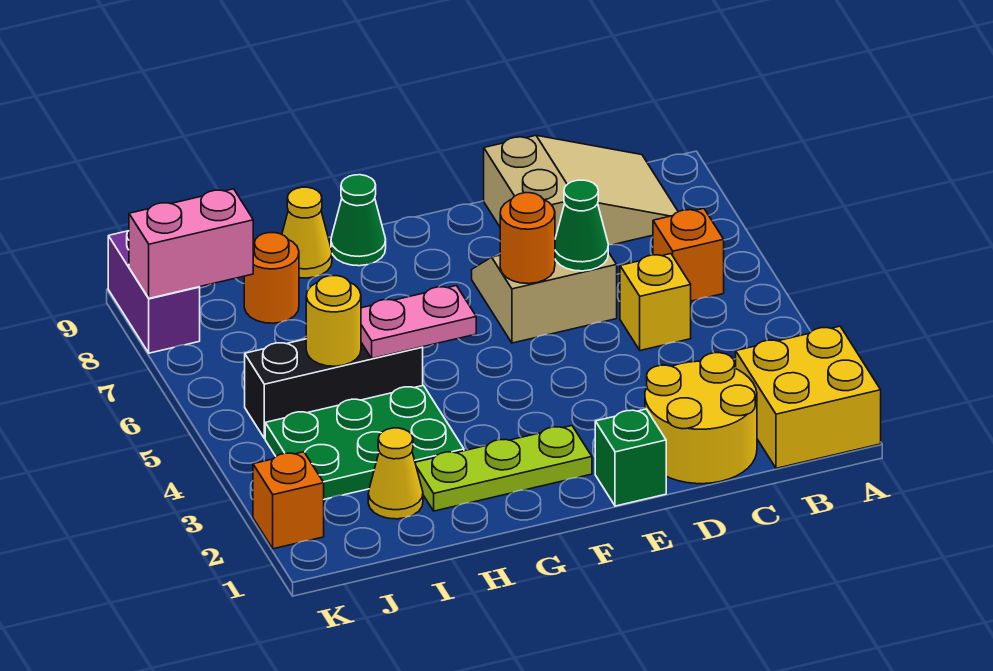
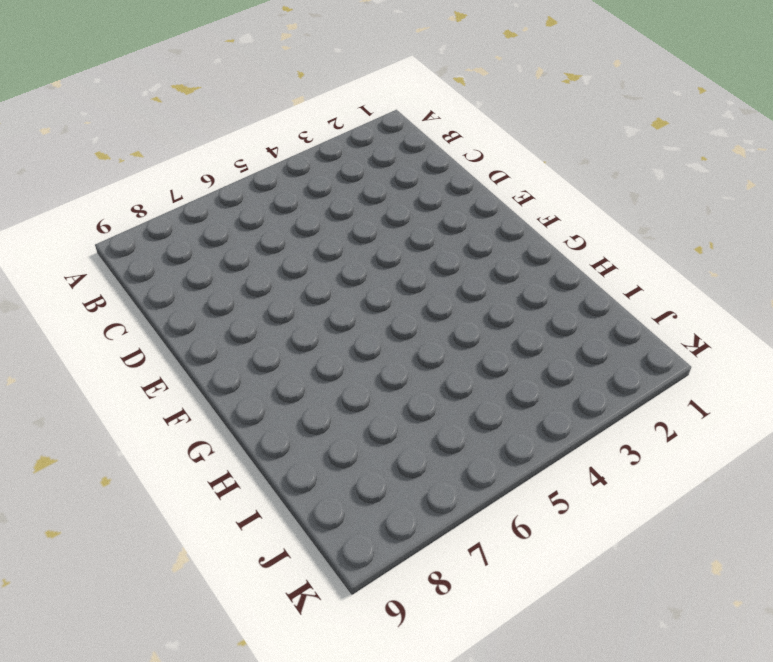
none -> yellow brick A1:B2 level 1
none -> orange brick B6 level 1
none -> tan slope B8:D9 level 1 top D

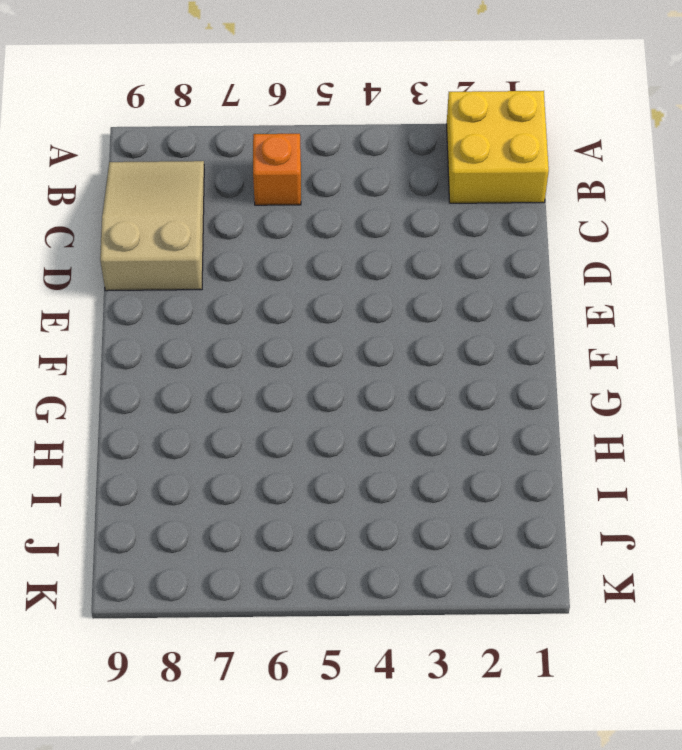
none -> yellow round brick C1:D2 level 1
none -> yellow brick C5 level 1
none -> tan slope D6:E7 level 1 top 6

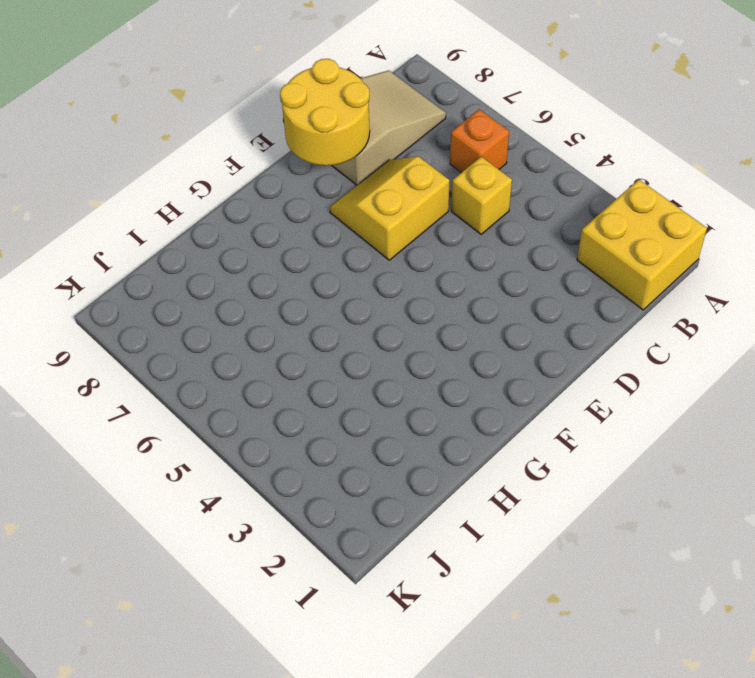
yellow slope D6:E7 level 1 top 6 -> tan slope D6:E7 level 1 top 6
yellow round brick D8:E9 level 2 -> yellow round brick C1:D2 level 1
none -> green brick E1 level 1
none -> lime plate F2:H2 level 1
none -> green cone G9 level 1

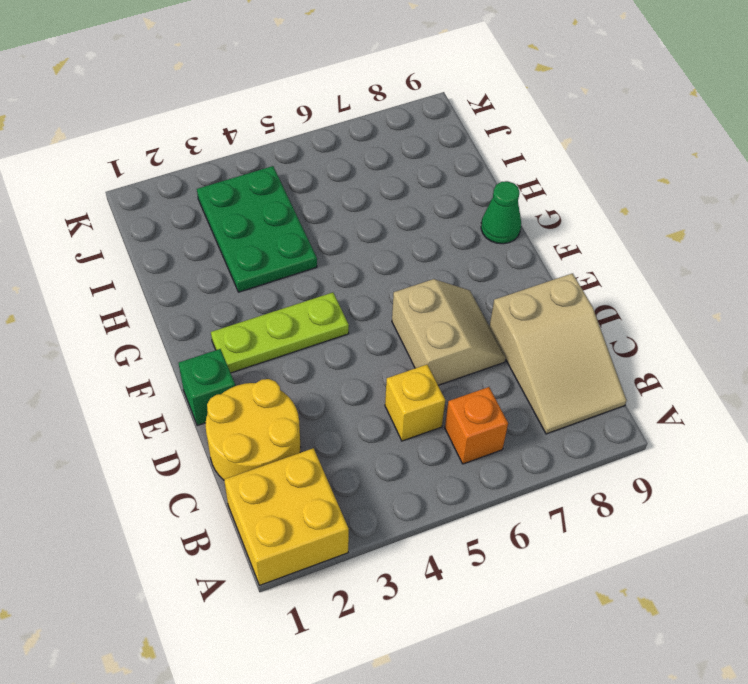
lime plate F2:F4 level 1 -> lime plate F2:H2 level 1
none -> black brick H5:J5 level 1
none -> yellow cone H9 level 1
none -> yellow cone I2 level 1

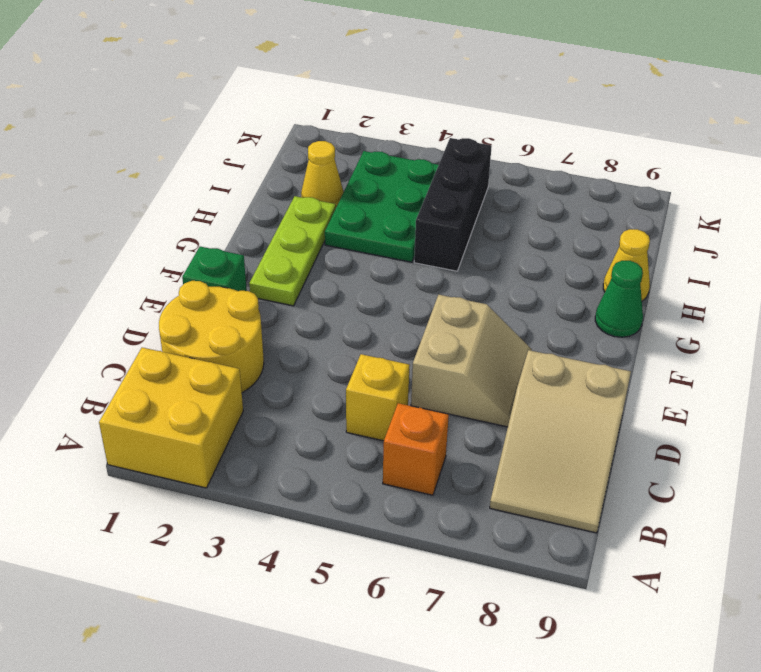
none -> orange round brick I8 level 1
none -> orange brick K2 level 1
none -> purple brick K8:K9 level 1

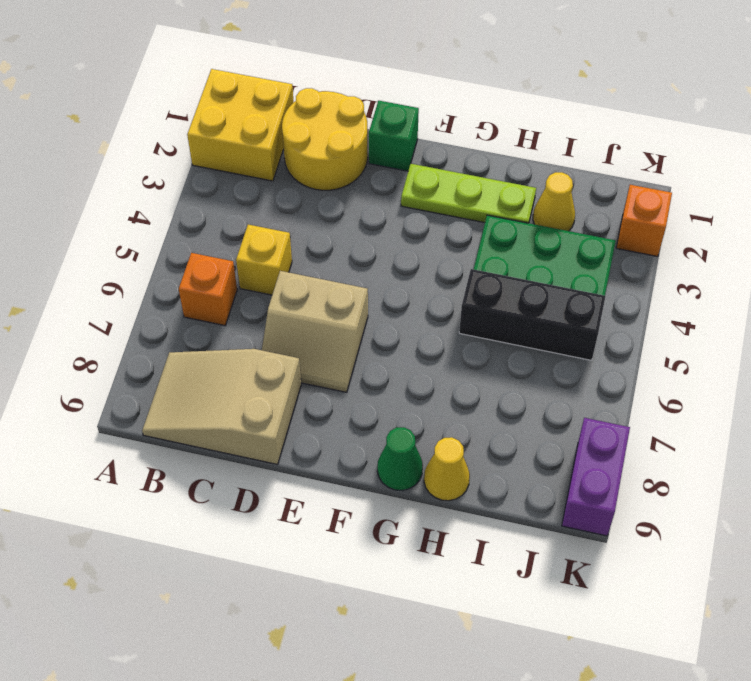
none -> orange round brick I8 level 1
none -> green cone D6 level 2
none -> orange round brick E6 level 2

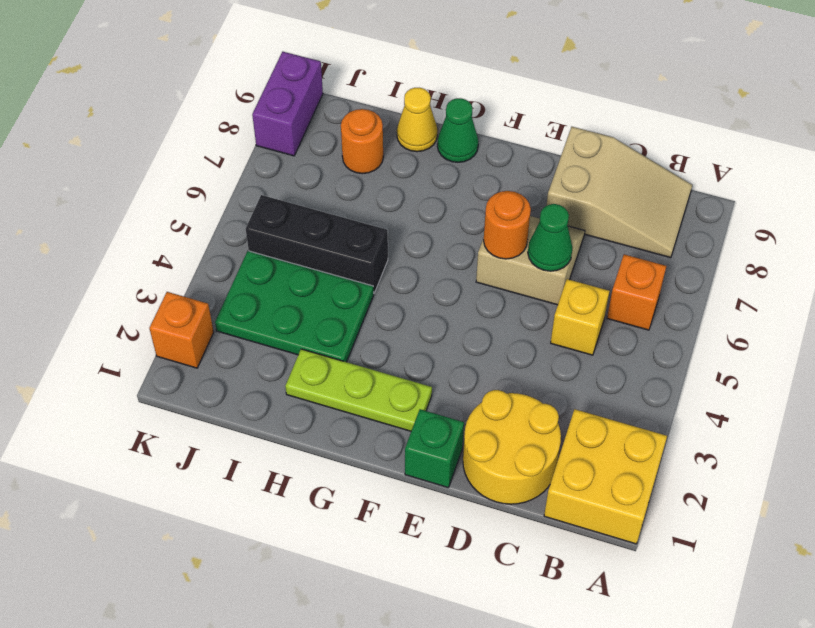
none -> yellow cone I2 level 1
none -> pink plate G5:H5 level 2
none -> yellow round brick I5 level 2

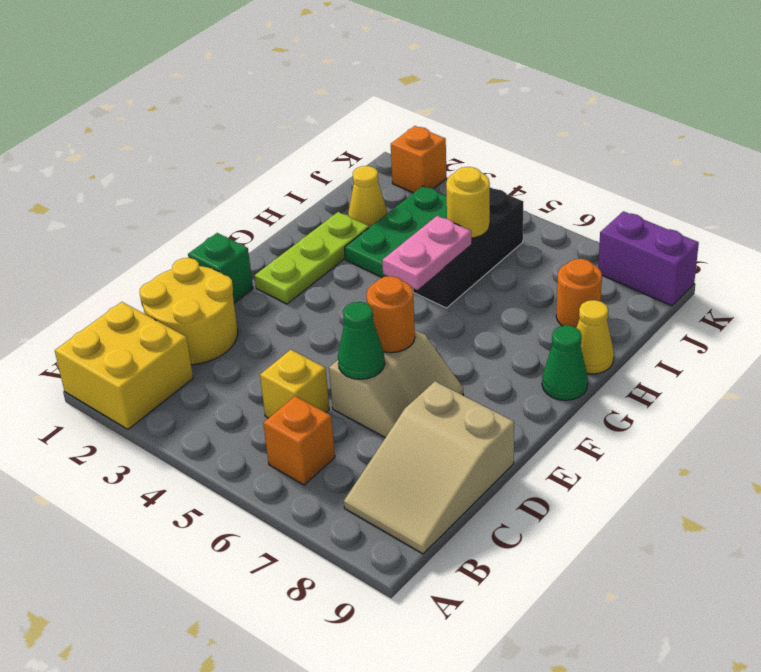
none -> pink brick J8:K8 level 2

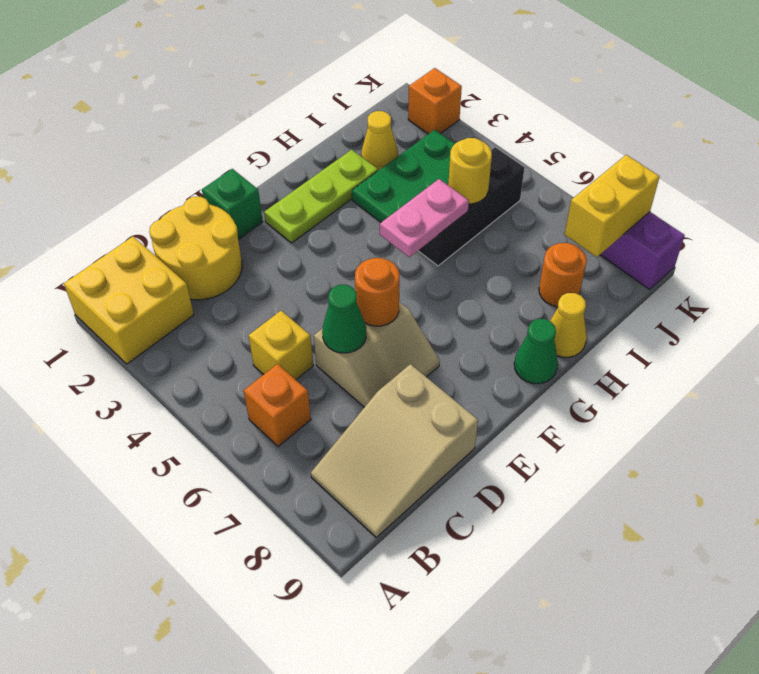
yellow brick J8:K8 level 2 -> pink brick J8:K8 level 2

